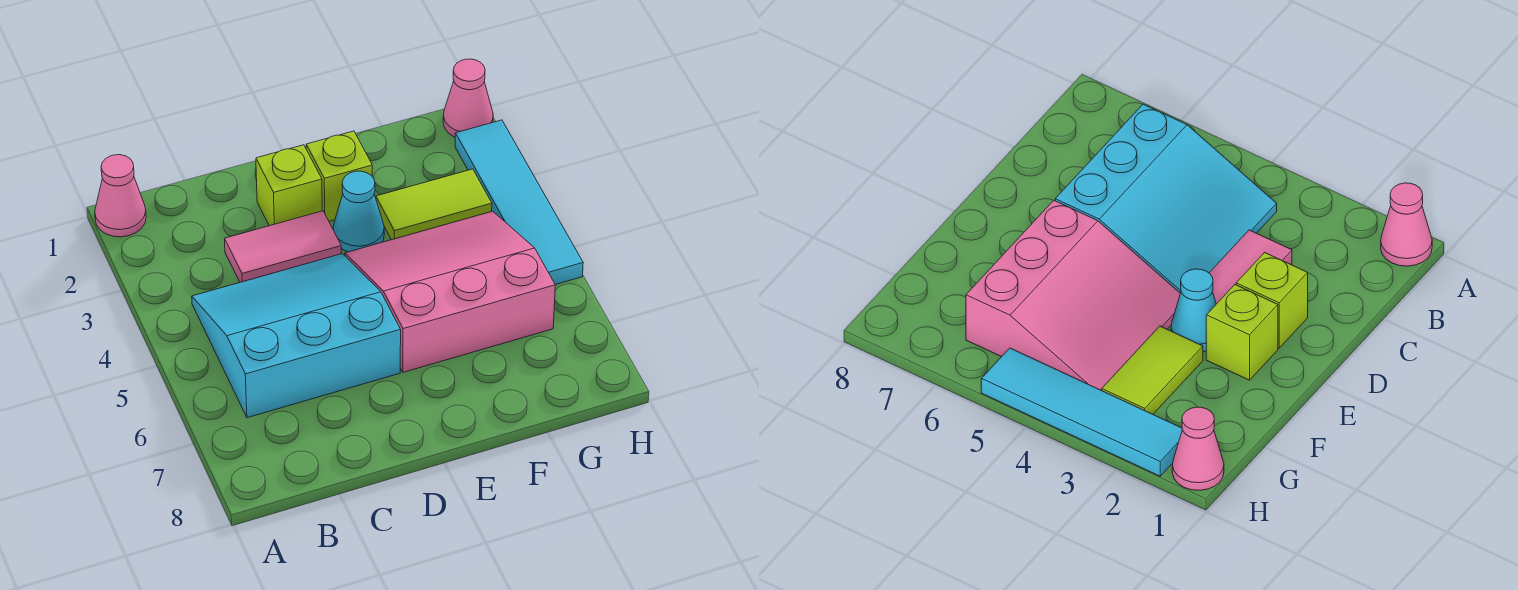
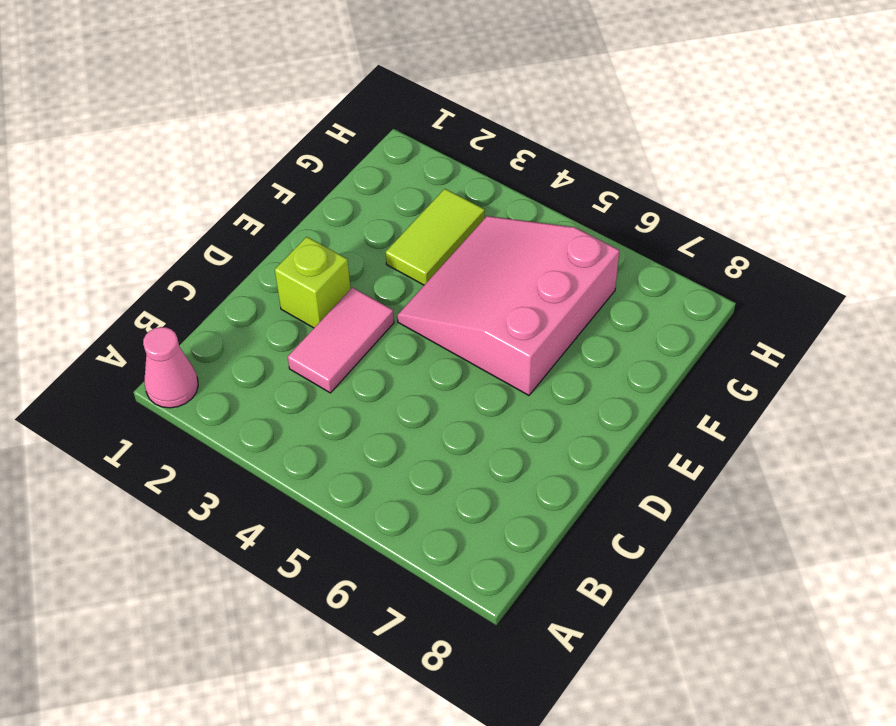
none -> cyan slope B4:D6 level 1 top 6
none -> lime brick E2 level 1

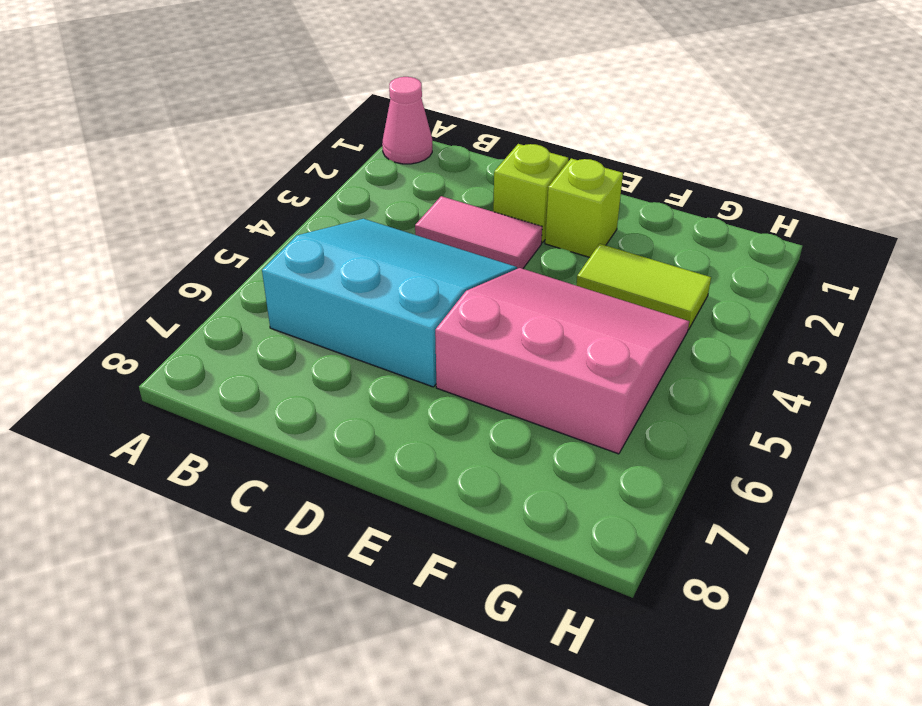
none -> cyan cone E3 level 1
none -> pink cone H1 level 1

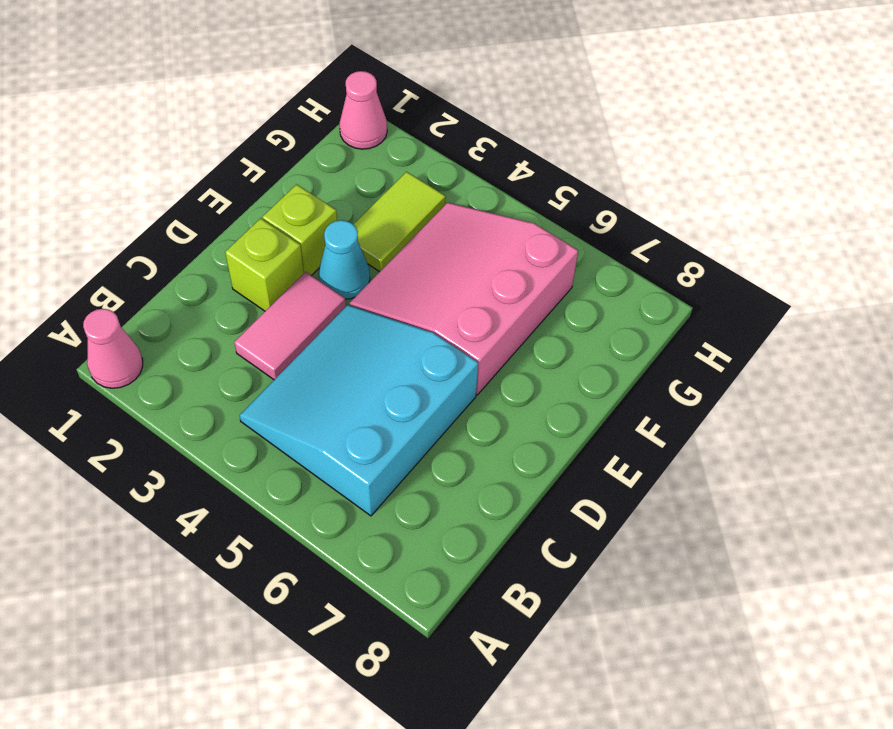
none -> cyan tile H2:H5 level 1

